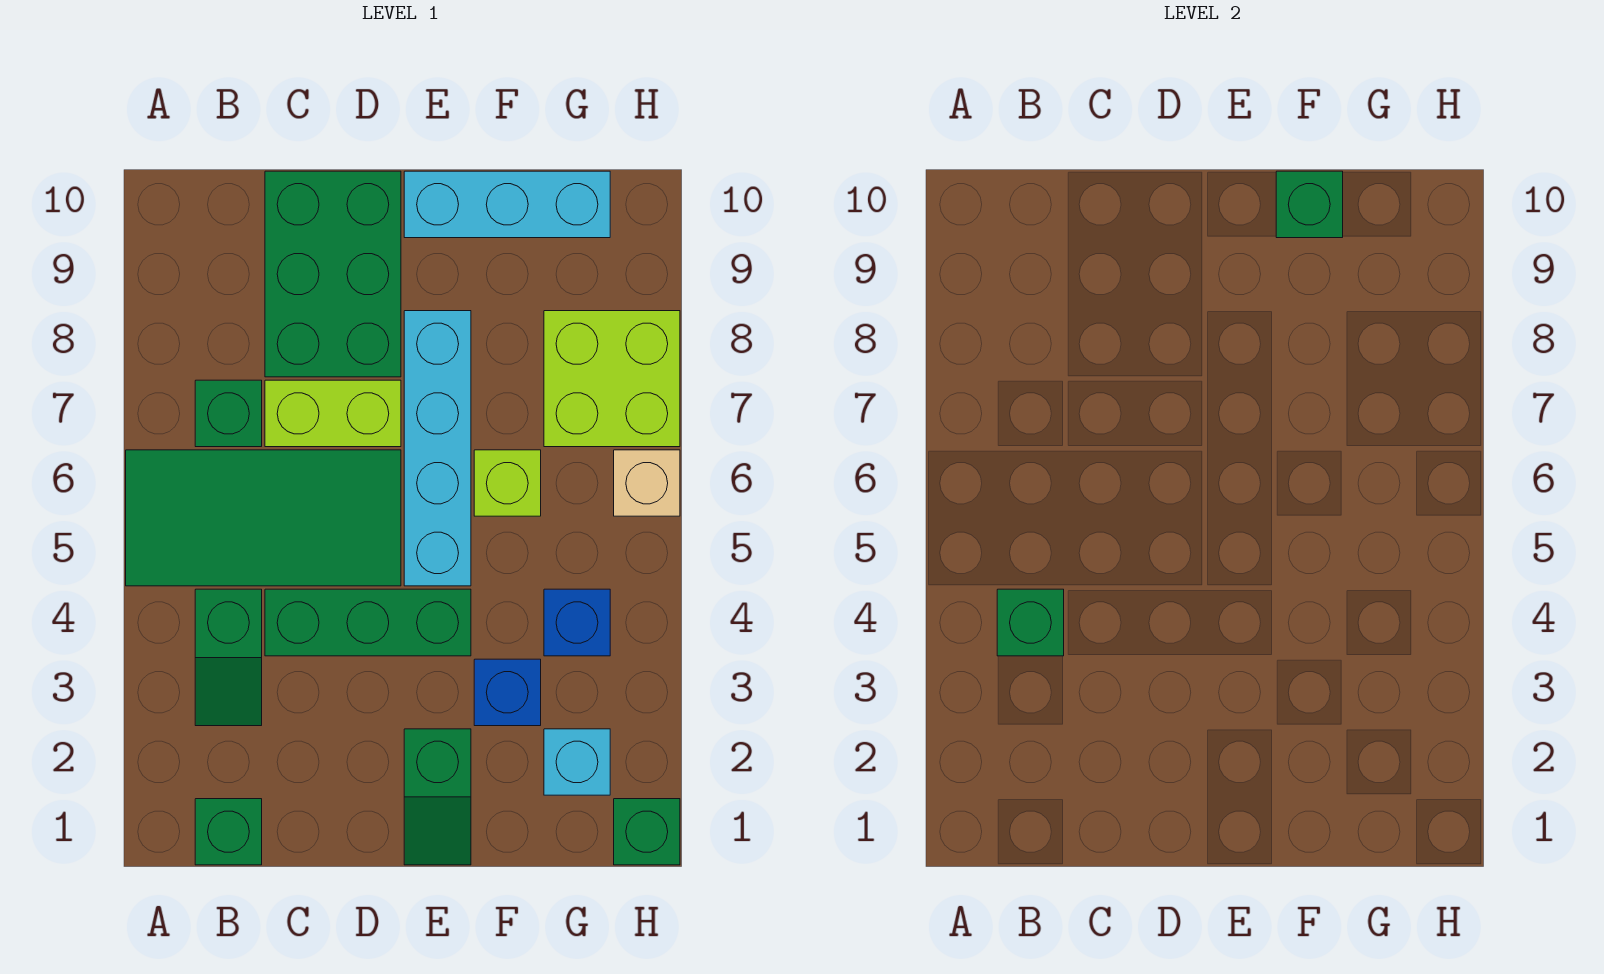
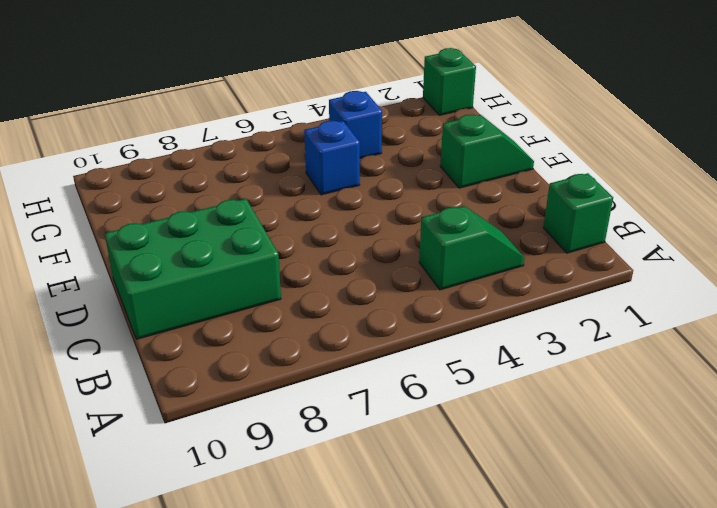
blue brick F5 level 1 -> blue brick F3 level 1
none -> green tile A5:D6 level 1
none -> green brick B7 level 1
none -> green brick C4:E4 level 1

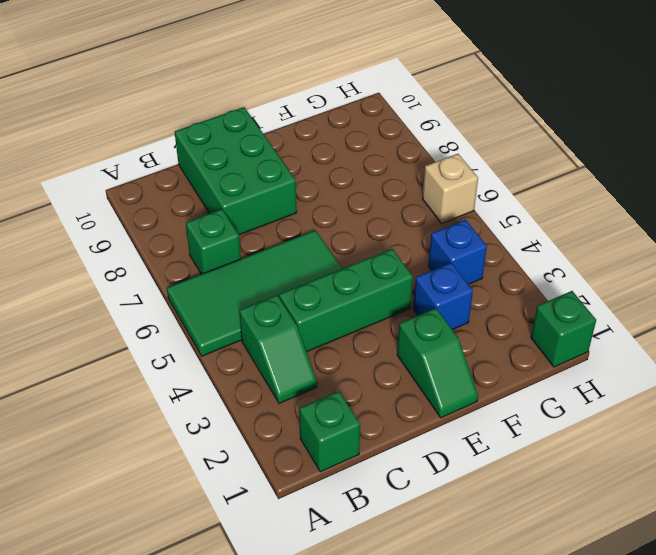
none -> lime brick C7:D7 level 1
none -> cyan brick E5:E8 level 1
none -> cyan brick E10:G10 level 1

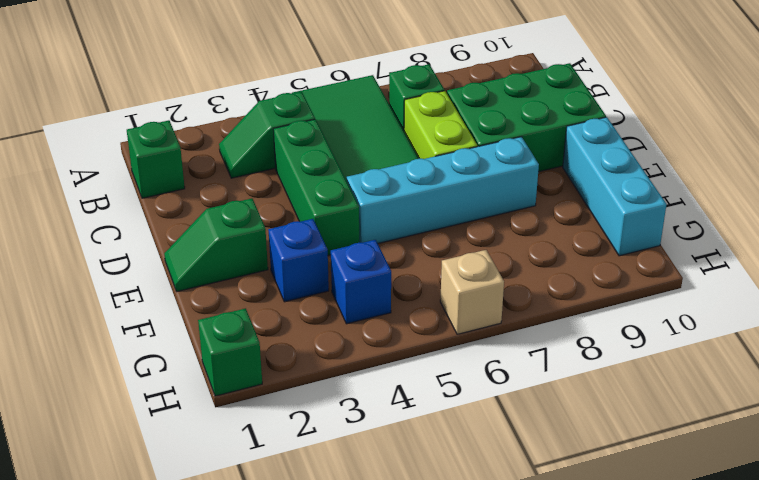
none -> lime brick F6 level 1
none -> cyan brick G2 level 1
none -> lime brick G7:H8 level 1

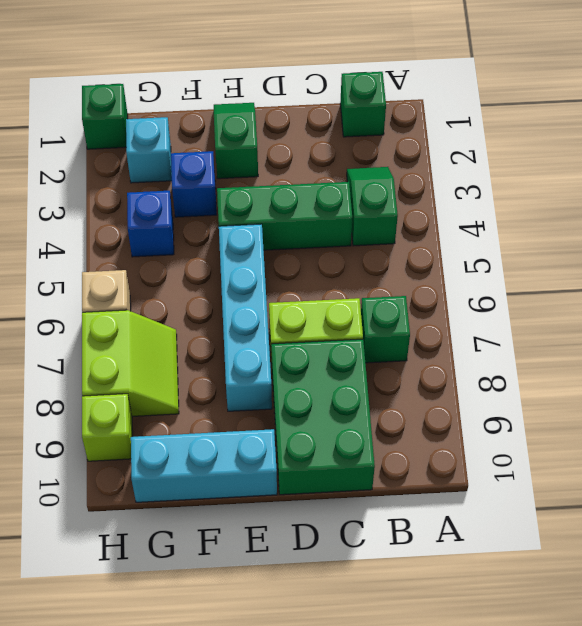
lime slope G7:H8 level 1 top H -> lime brick G7:H8 level 1
lime brick H9 level 1 -> lime brick F6 level 1
none -> green tile A5:D6 level 1
none -> green brick B4 level 2
none -> green brick F10 level 2

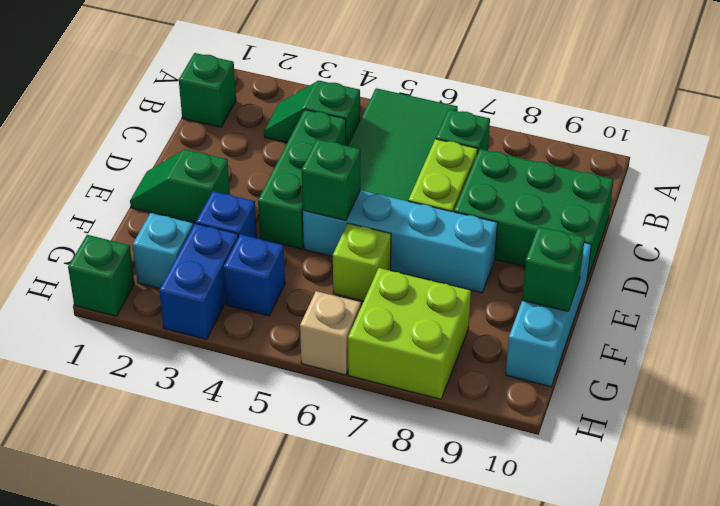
green brick E5 level 2 -> green brick B4 level 2
blue brick G3:H3 level 1 -> none

